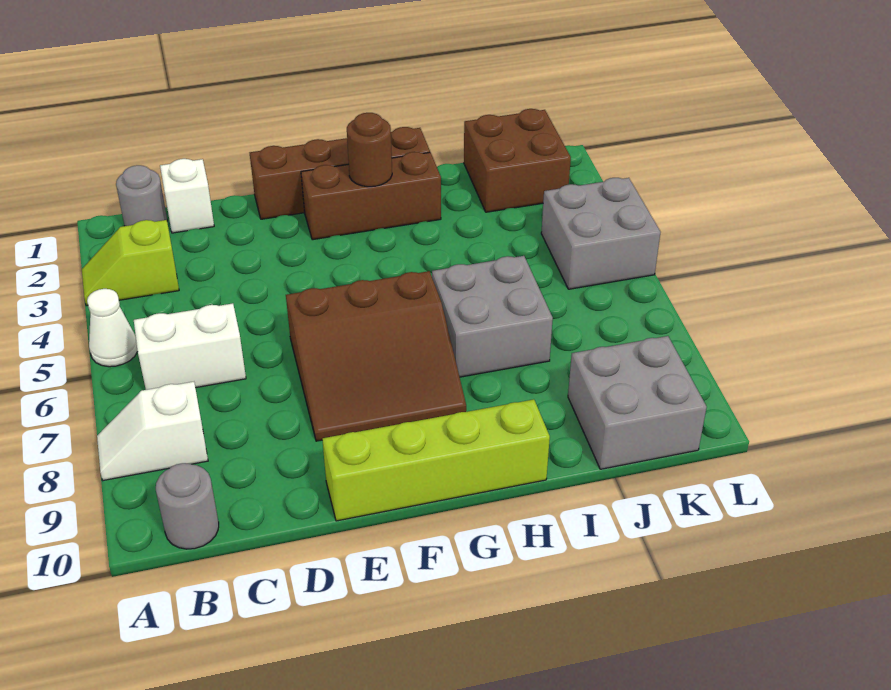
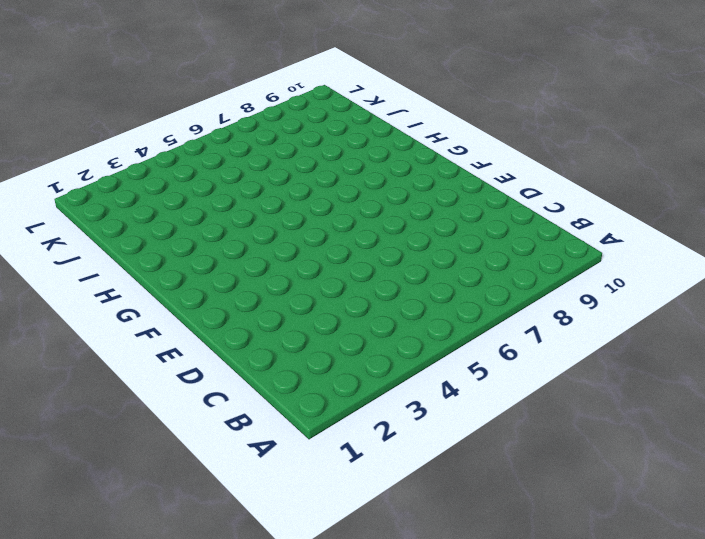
none -> lime slope A3:B3 level 1 top B
none -> white cone A5 level 1
none -> white slope A8:B8 level 1 top B

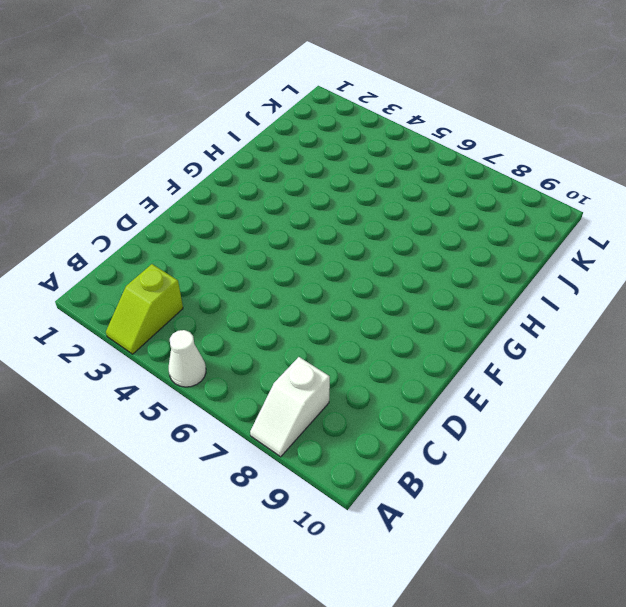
none -> grey round brick B1 level 1
none -> white brick B6:C6 level 1
none -> grey round brick B10 level 1

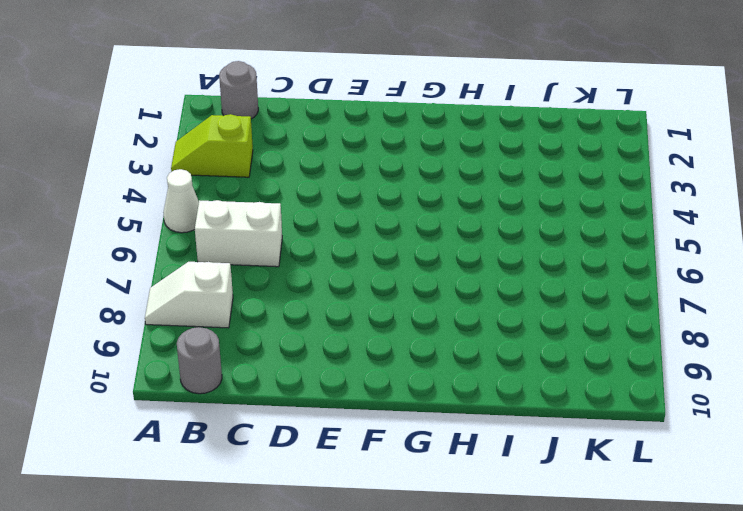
none -> white brick C1 level 1
none -> brown brick E1:H1 level 1
none -> brown slope E6:G8 level 1 top 6

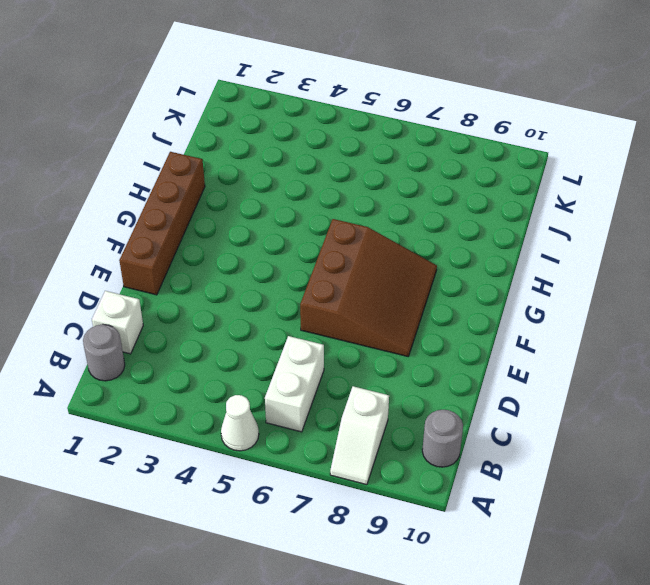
none -> lime slope A3:B3 level 1 top B
none -> lime brick E10:H10 level 1
none -> brown brick F2:H2 level 1

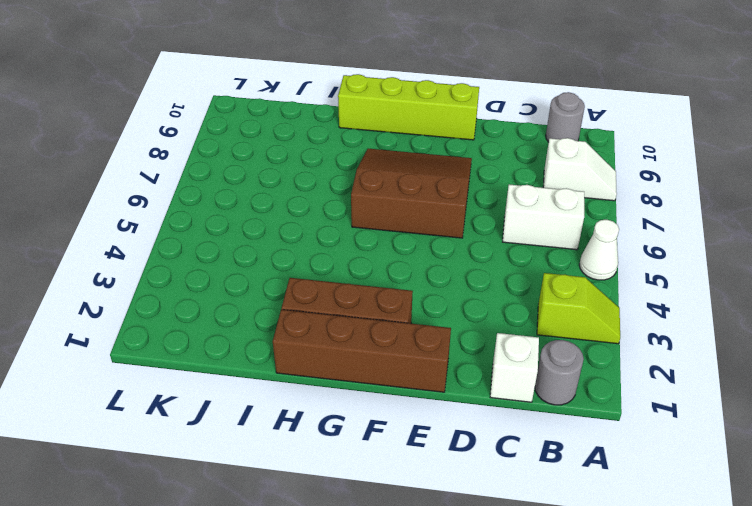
none -> grey brick H6:I7 level 1
none -> brown brick J1:K2 level 1
none -> grey brick J9:K10 level 1

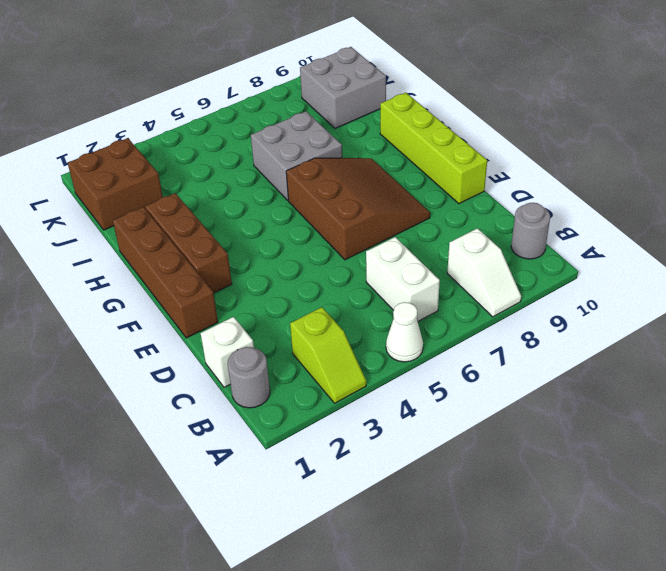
none -> grey brick K4:L5 level 1
none -> brown round brick G2 level 2

